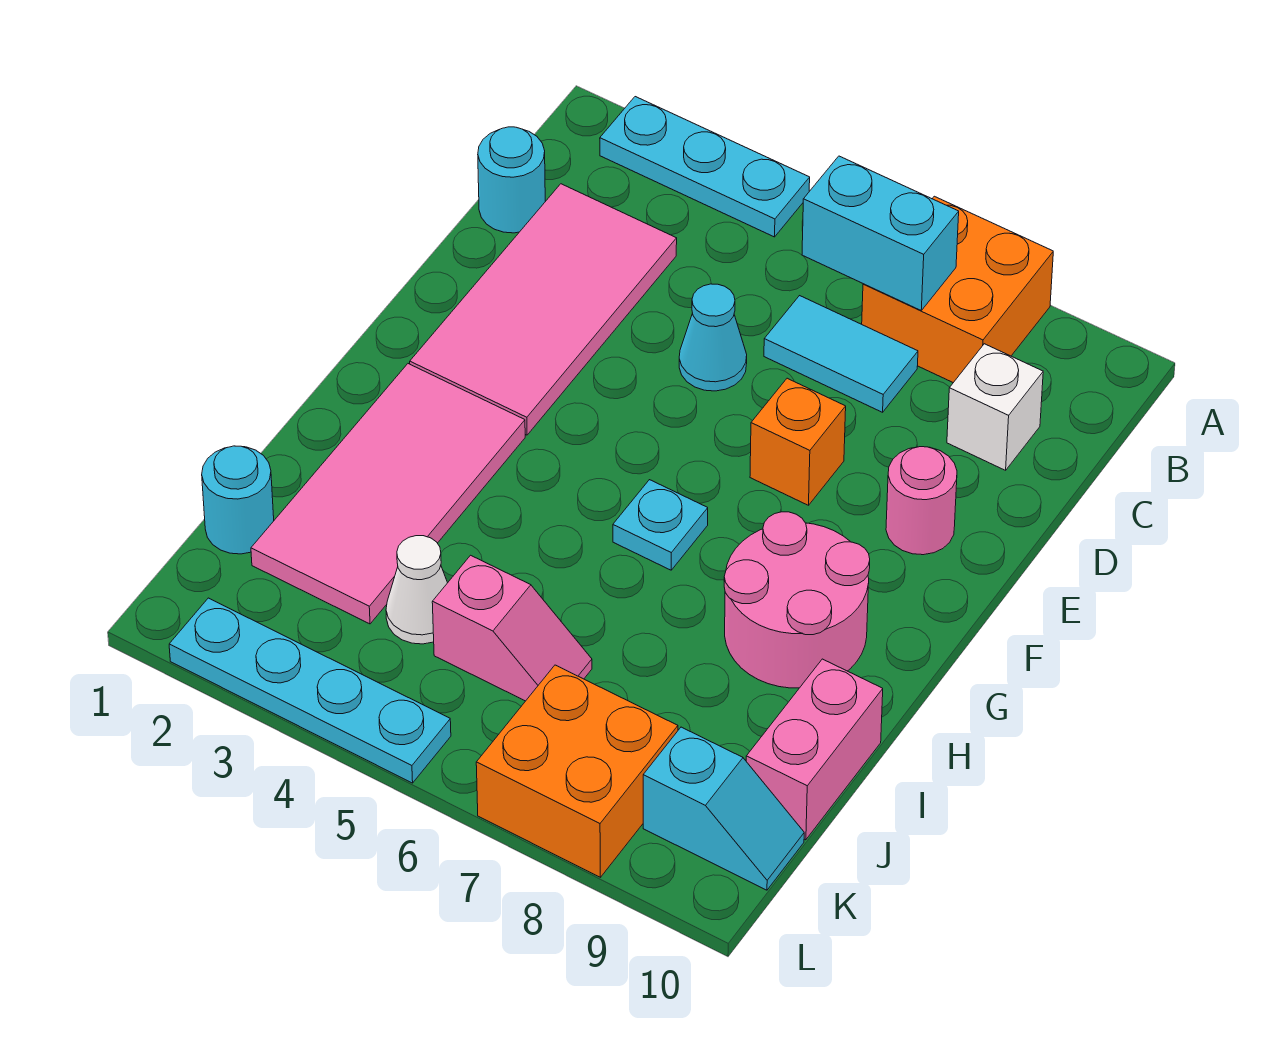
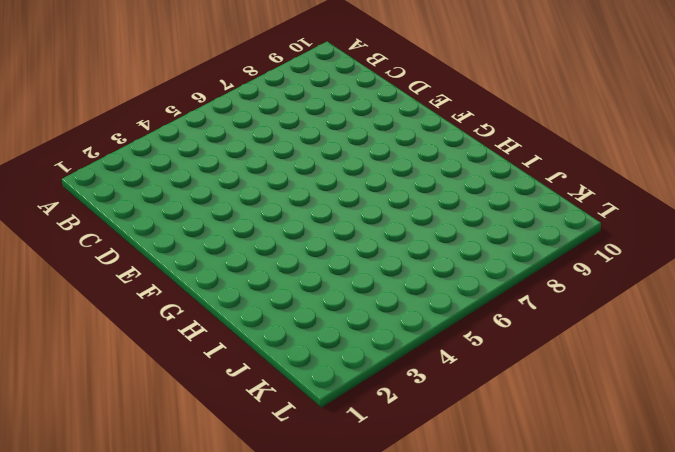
none -> cyan plate A2:A4 level 1
none -> orange brick A7:B8 level 1
none -> cyan round brick C1 level 1

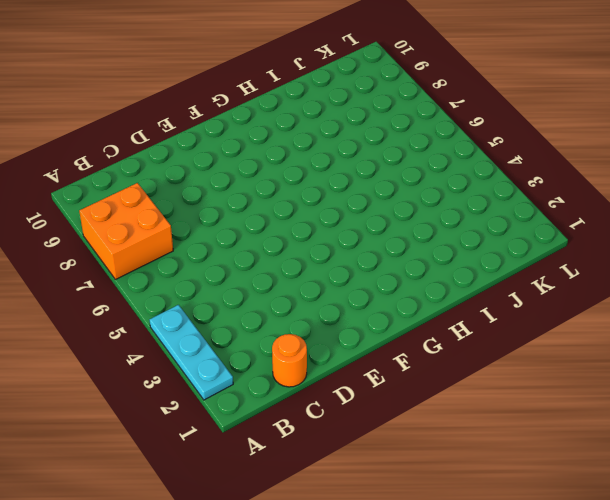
orange round brick C1 level 1 -> cyan round brick C1 level 1
none -> pink tile C2:F3 level 1
none -> cyan tile C6:C7 level 1
none -> white brick C9 level 1

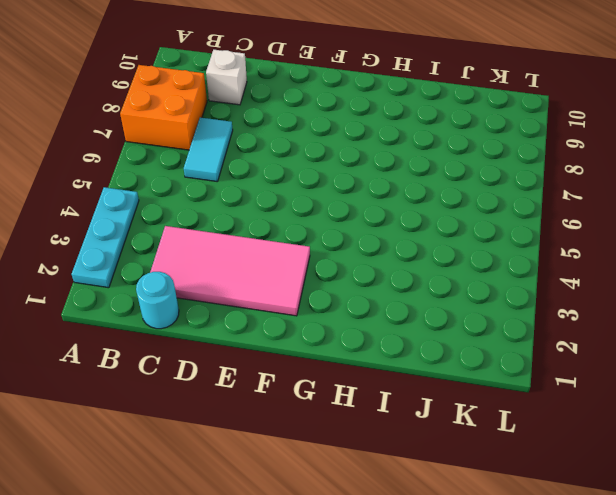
none -> cyan cone D5 level 1
none -> orange brick E7 level 1
none -> pink round brick E9 level 1

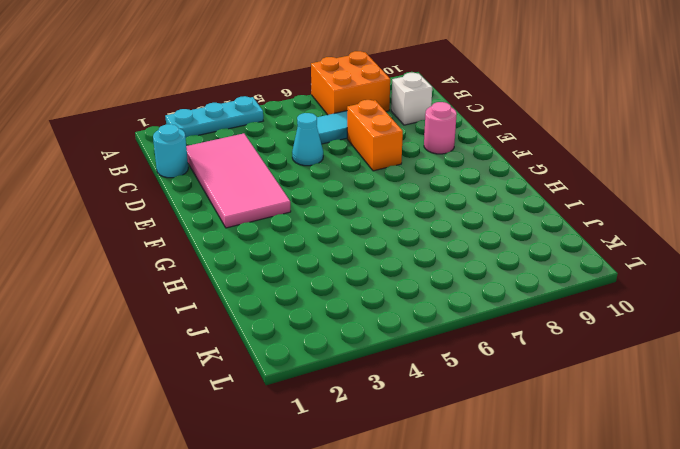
orange brick D7:E7 level 1 -> orange brick E7 level 1
none -> pink tile G2:J3 level 1
none -> cyan plate G6 level 1
none -> pink round brick G8:H9 level 1

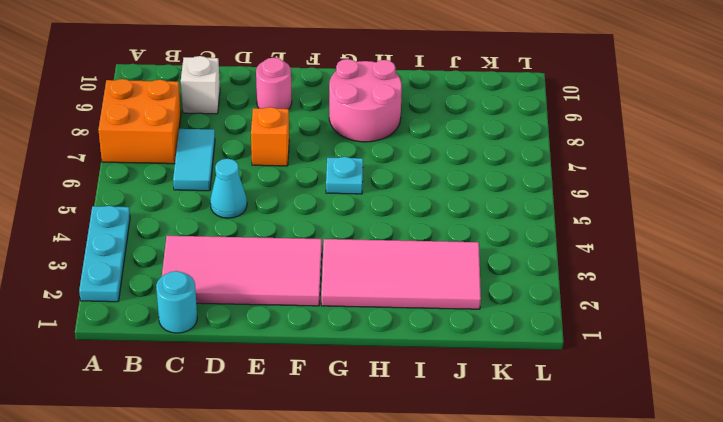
none -> pink brick I10:J10 level 1
none -> cyan round brick J1 level 1
none -> white cone J4 level 1

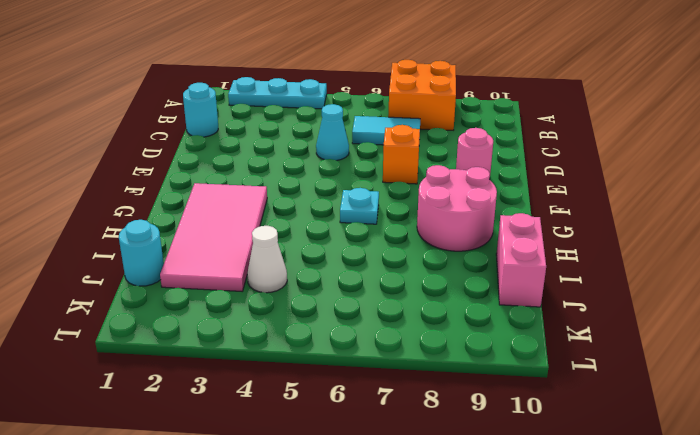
none -> pink tile C2:F3 level 1
none -> white brick C9 level 1
none -> pink slope J5:J6 level 1 top 5

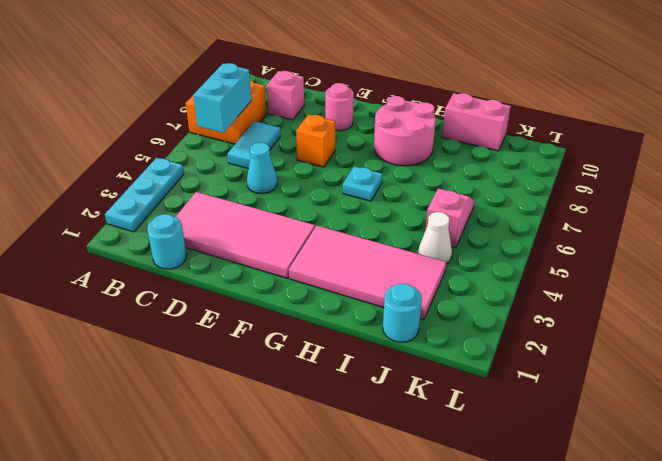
pink brick C9 level 1 -> white brick C9 level 1
none -> orange brick K7:L8 level 1
none -> cyan slope K9:K10 level 1 top 9
none -> cyan plate L2:L5 level 1

